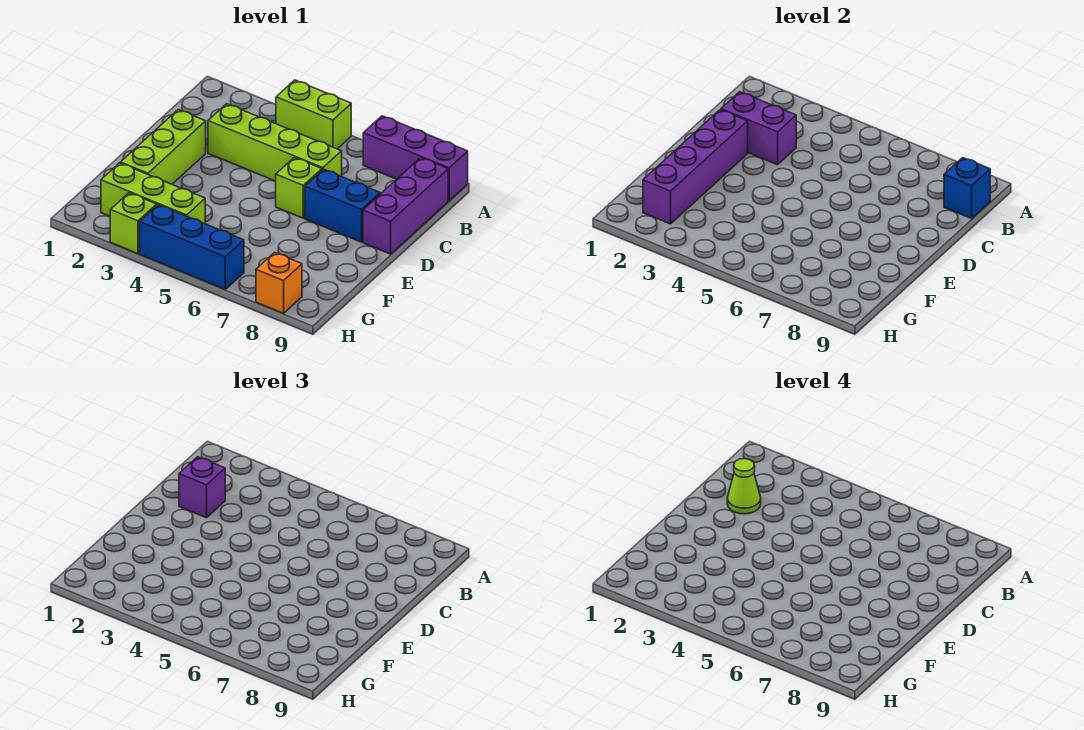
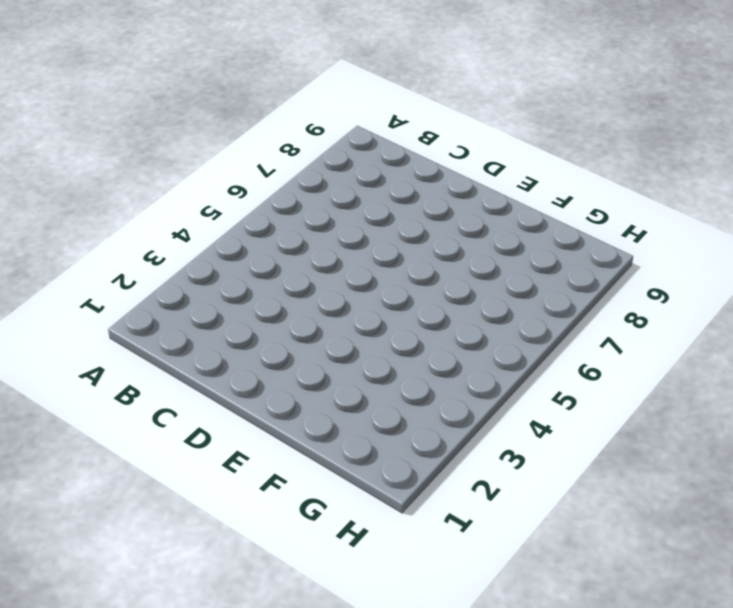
none -> lime brick A4:A5 level 1
none -> purple brick A7:A9 level 1
none -> purple brick B9:D9 level 1

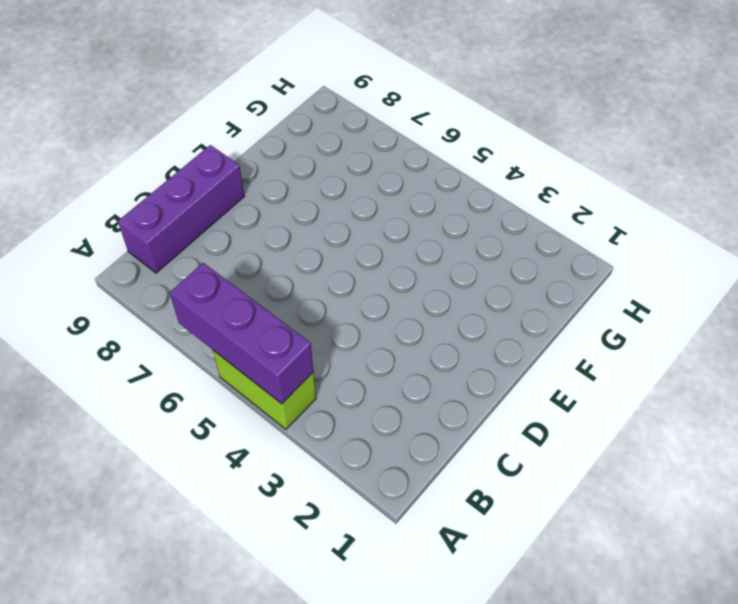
purple brick A4:A6 level 2 -> purple brick A7:A9 level 1
none -> lime brick C3:C6 level 1
none -> lime brick D2:F2 level 1
none -> lime brick D6 level 1

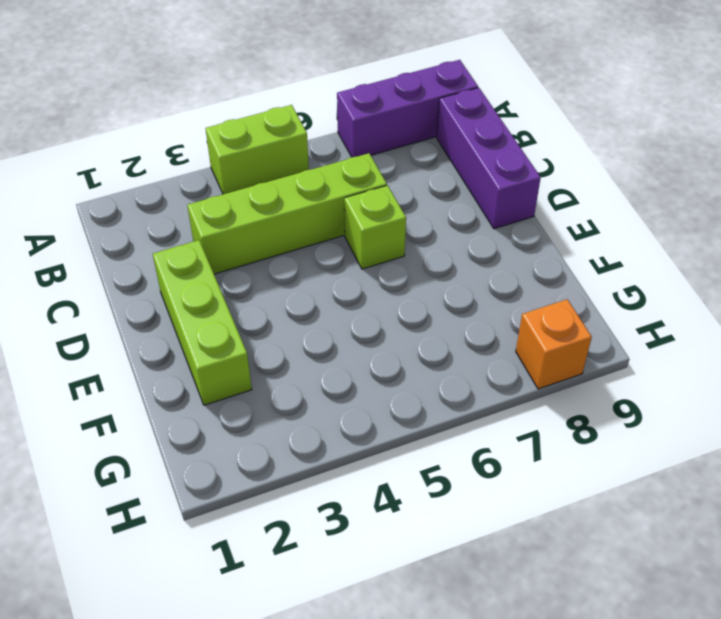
none -> blue brick D7:D8 level 1
none -> lime brick G2:G4 level 1
none -> lime brick H3 level 1

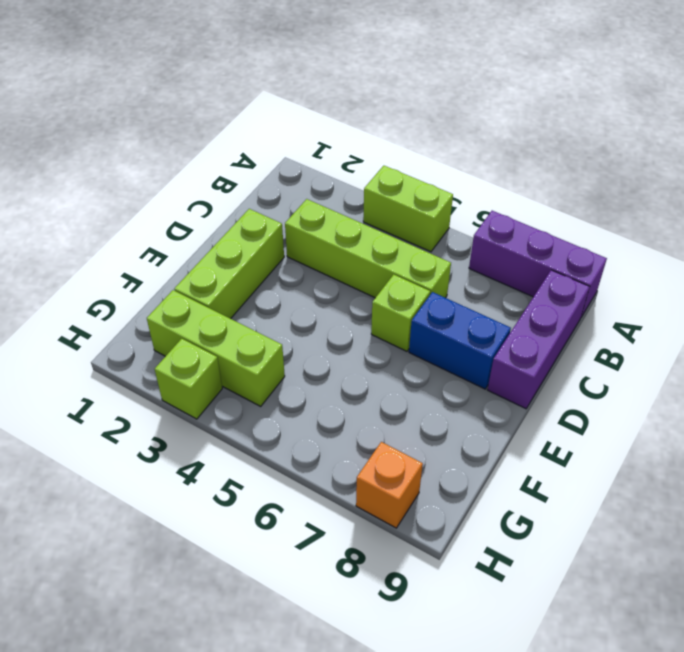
none -> blue brick H4:H6 level 1
none -> blue brick B9 level 2
none -> purple brick C2:C3 level 2

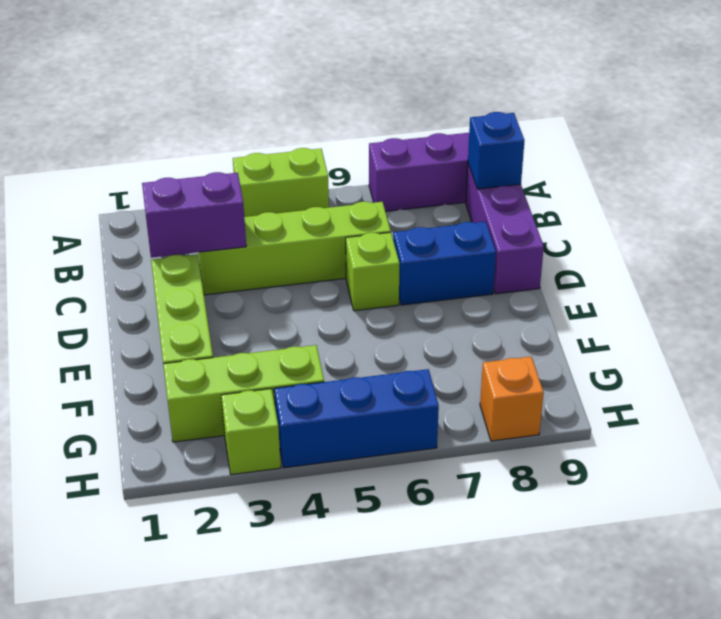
none -> purple brick D2:G2 level 2
none -> purple brick C2 level 3
none -> lime cone C2 level 4

